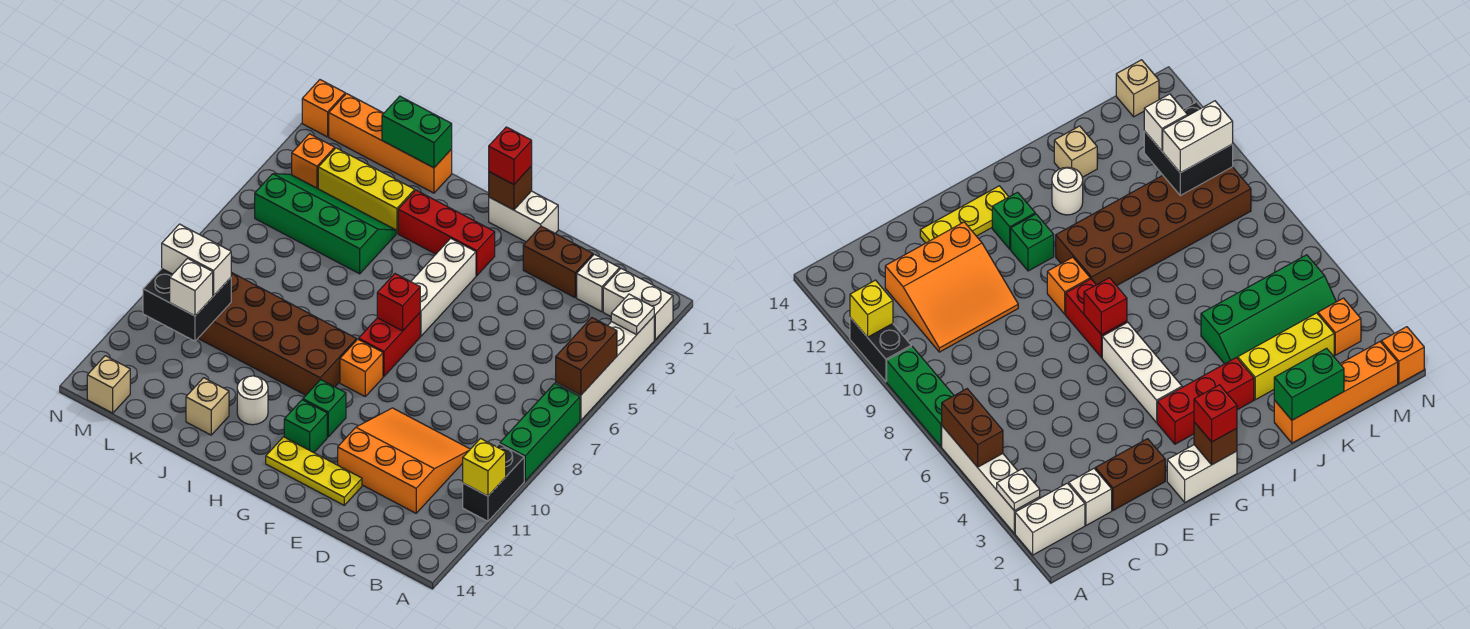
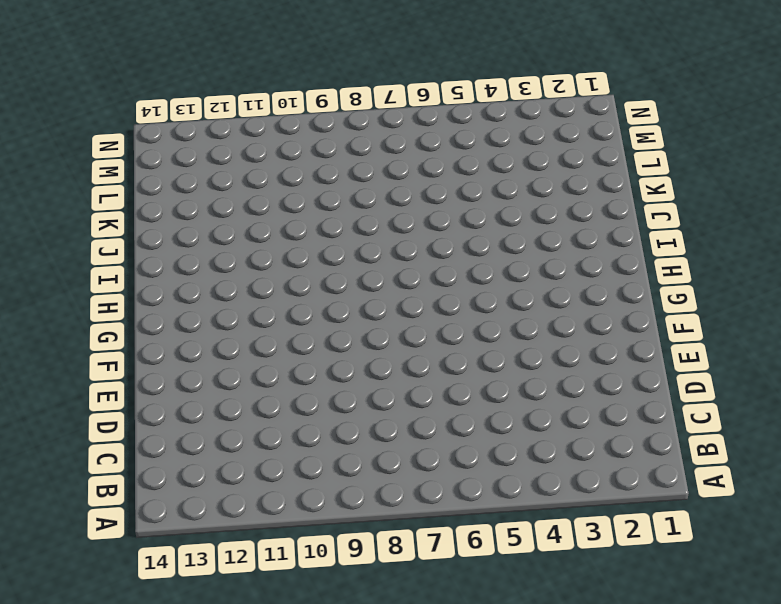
none -> white brick A2:B2 level 1
none -> white brick A3:A6 level 1
none -> green brick A7:A9 level 1
none -> black brick A10:A11 level 1

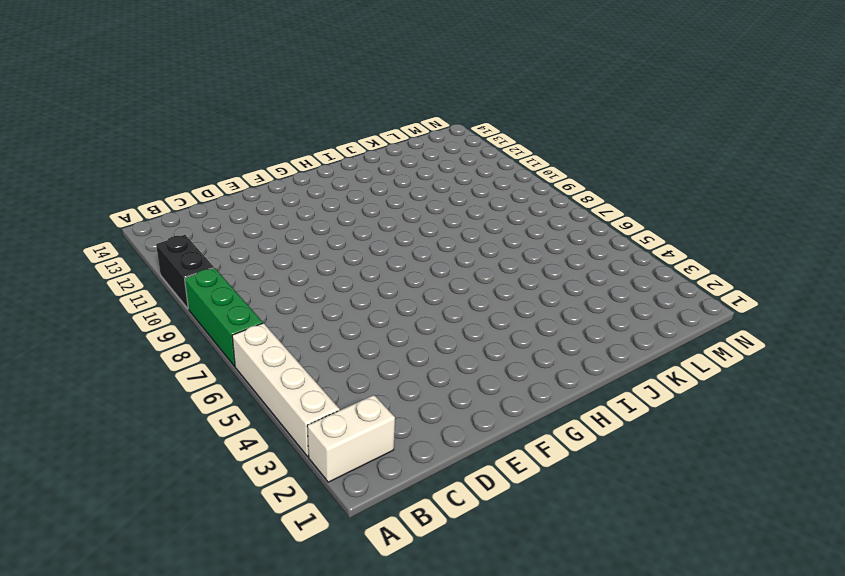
none -> white brick C2 level 1
none -> orange slope C10:E12 level 1 top 12
none -> brown brick D2:E2 level 1
none -> yellow plate E13:G13 level 1

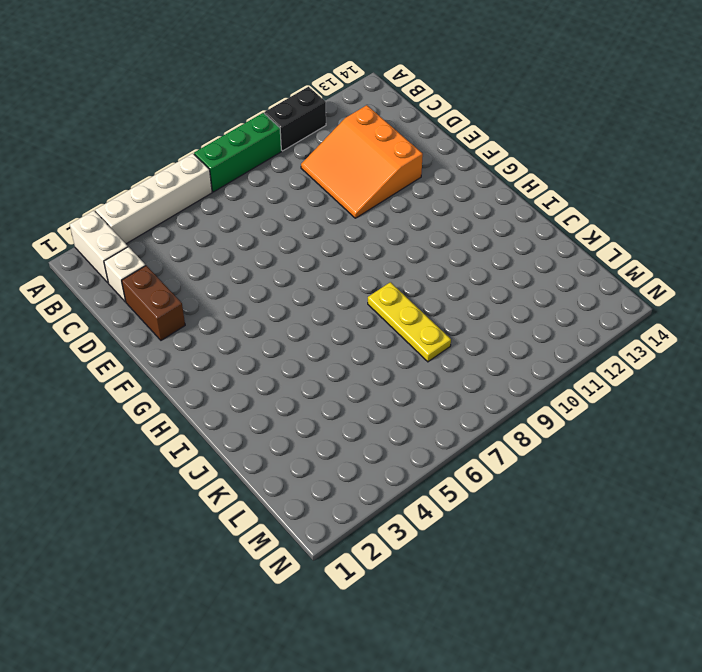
yellow plate I8:K8 level 1 -> yellow plate E13:G13 level 1
none -> white brick F1:G1 level 1
none -> red brick G3:I3 level 1
none -> white brick G4:G6 level 1
none -> red brick G7:G8 level 1

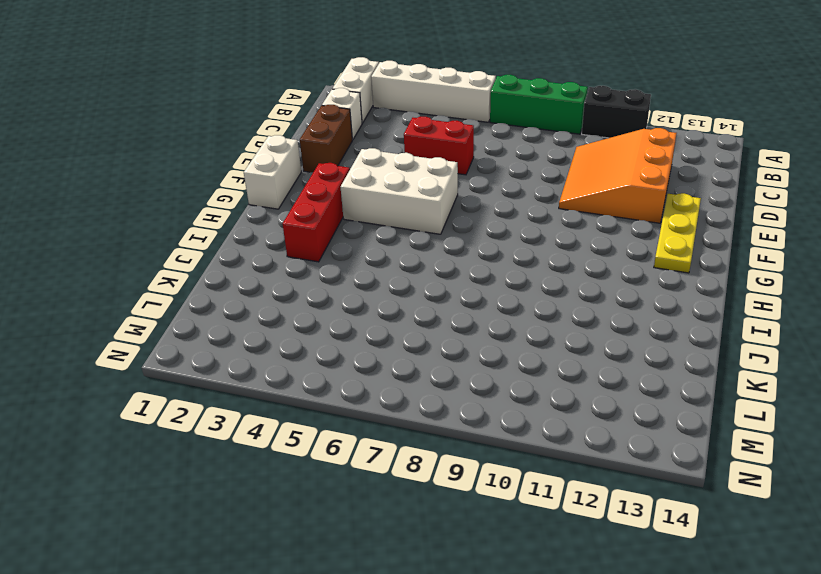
red brick D5:D6 level 1 -> red brick G7:G8 level 1
white brick F4:G6 level 1 -> white brick G4:G6 level 1
none -> orange brick G9 level 1
none -> green brick G11 level 1
none -> green brick G12 level 1
none -> brown brick H9:M10 level 1

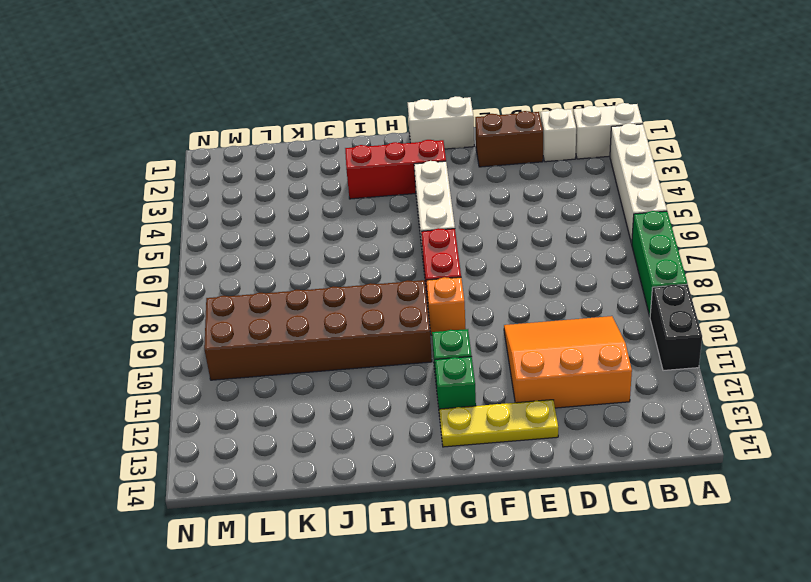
none -> white round brick I12 level 1
none -> orange brick J1:M1 level 1
none -> yellow brick J3:L3 level 1
none -> green slope J4:M5 level 1 top 5

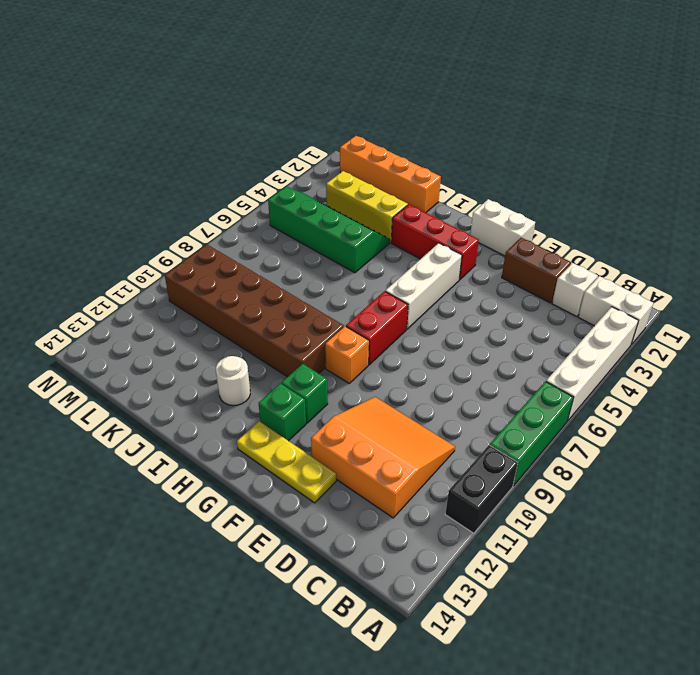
none -> tan brick J13 level 1
none -> orange brick M3 level 1
none -> tan brick M14 level 1
none -> orange brick N1 level 1

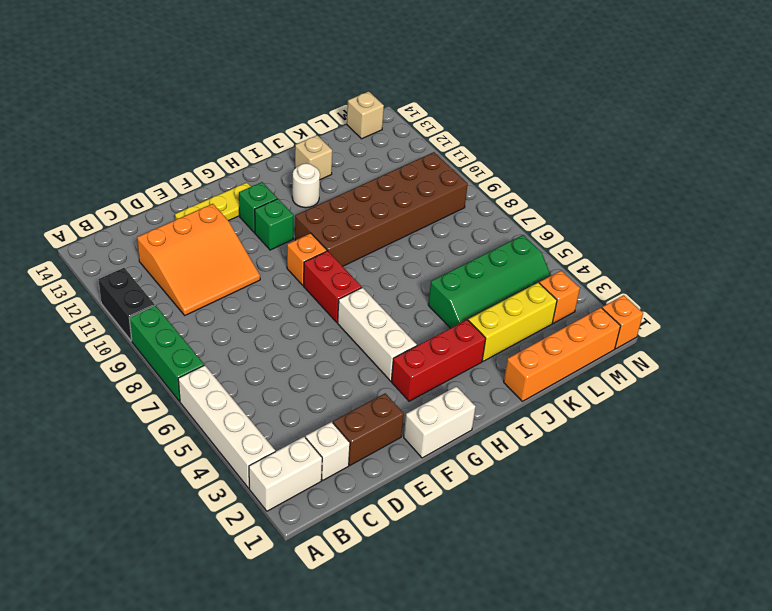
none -> white plate A3 level 2
none -> brown brick A5:A6 level 2
none -> yellow brick A11 level 2
none -> brown brick G1 level 2

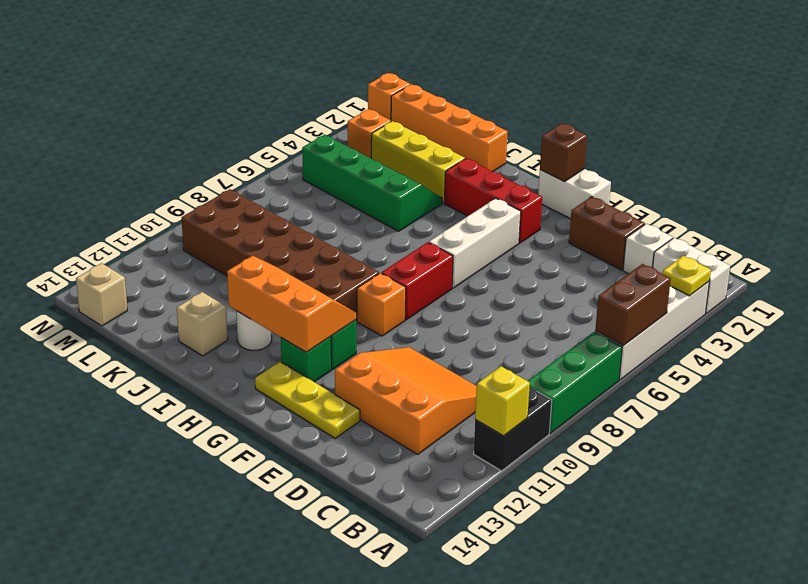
yellow plate A3 level 2 -> white plate A3 level 2
orange slope G11:I12 level 2 top 12 -> none
none -> red brick G7 level 2
none -> green brick J1:K1 level 2
none -> black brick L10:M11 level 2
none -> red brick G1 level 3

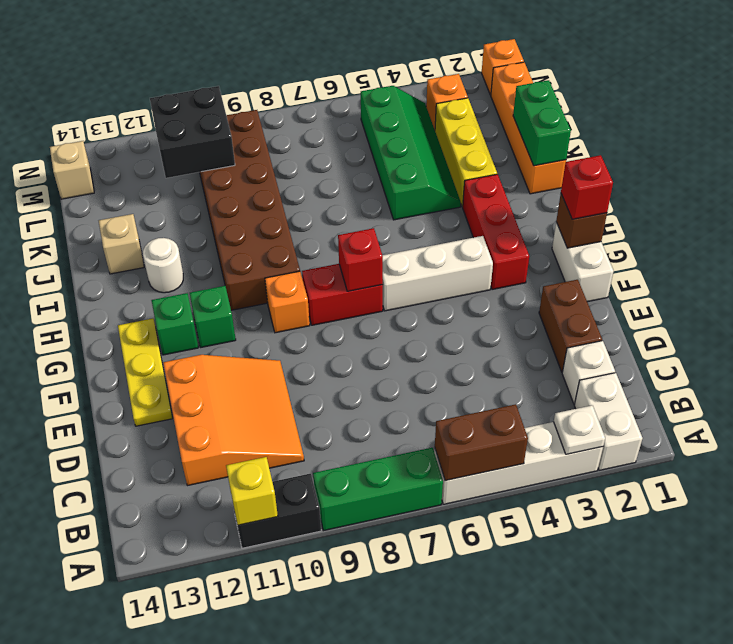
none -> white brick L10:M10 level 3
none -> white brick L11 level 3

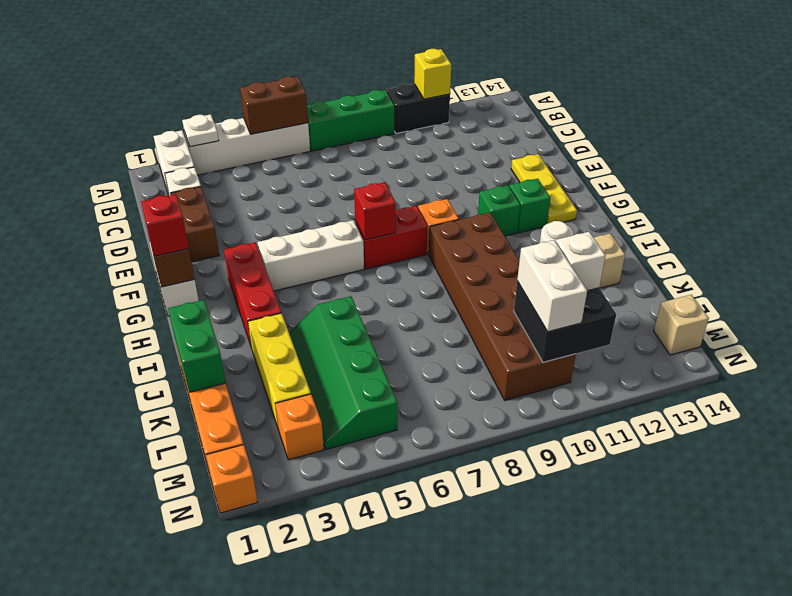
none -> orange slope C10:E12 level 1 top 12

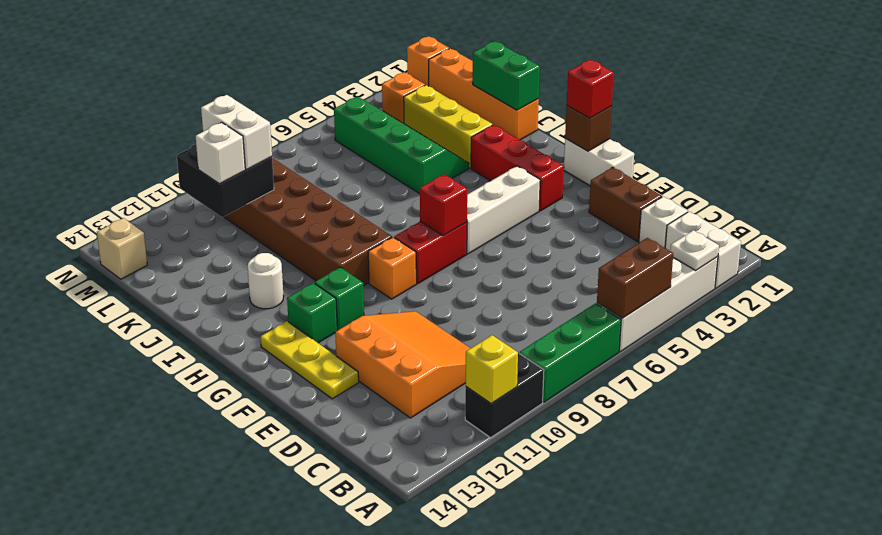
none -> tan brick J13 level 1

